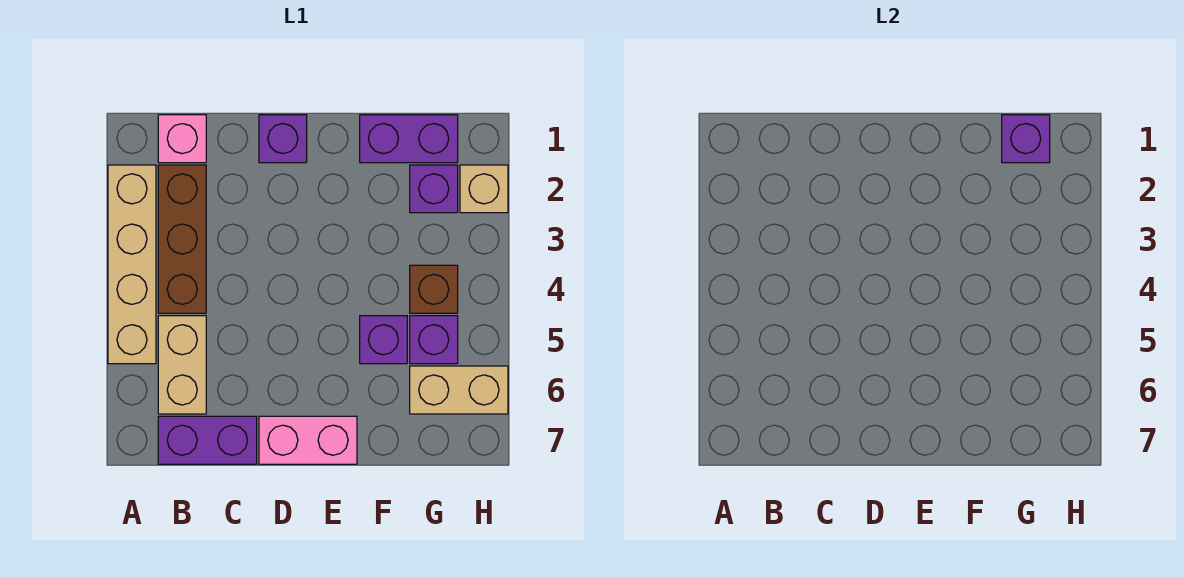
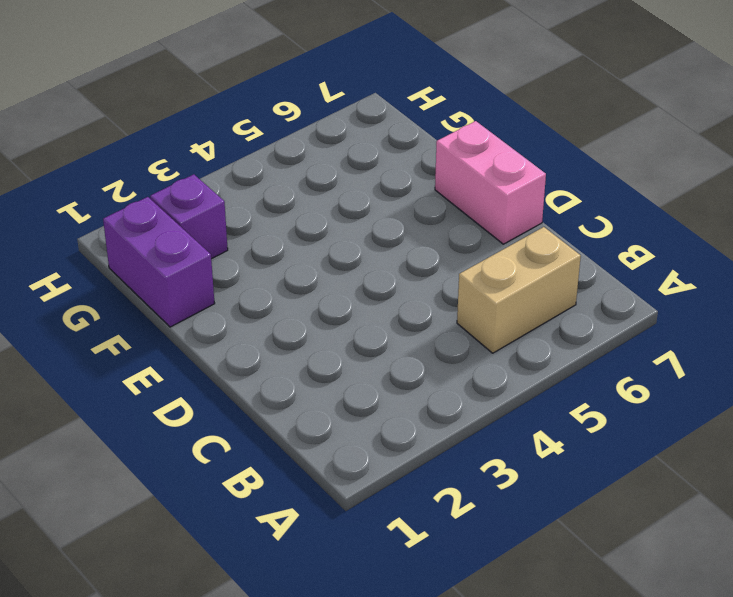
none -> tan brick A2:A5 level 1
none -> pink brick B1 level 1
none -> brown brick B2:B4 level 1

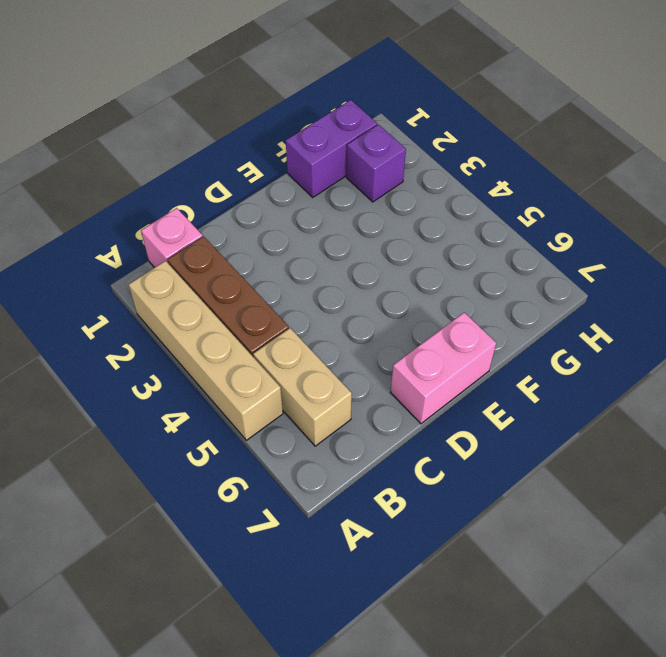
none -> purple brick B7:C7 level 1
none -> purple brick D1 level 1
none -> purple brick F5 level 1

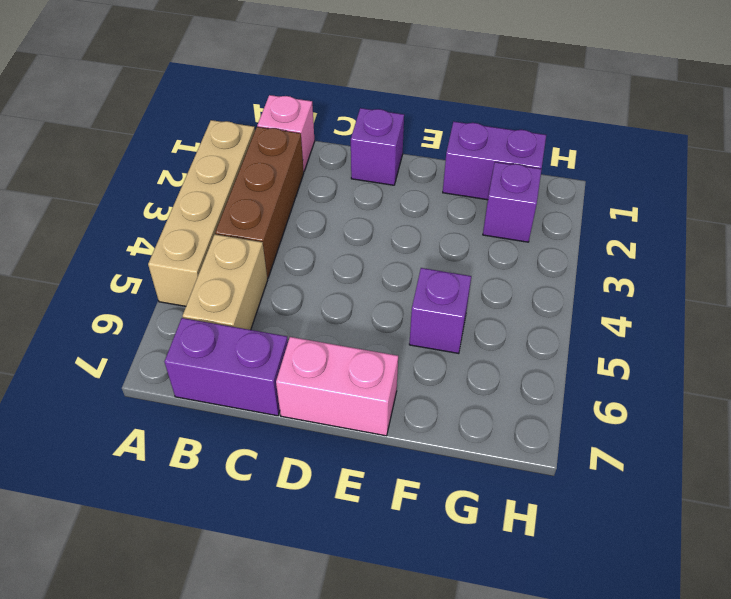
none -> brown brick G4 level 1
none -> purple brick G5 level 1
none -> tan brick G6:H6 level 1

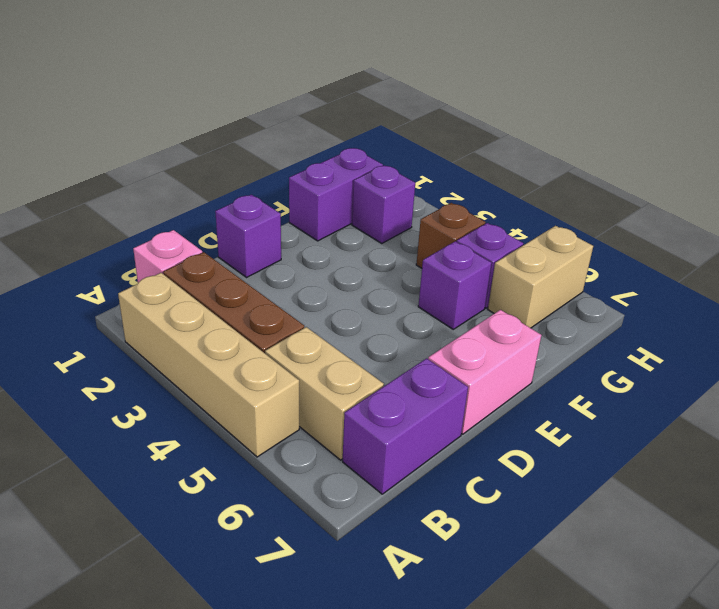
none -> tan brick H2 level 1
none -> purple brick G1 level 2

